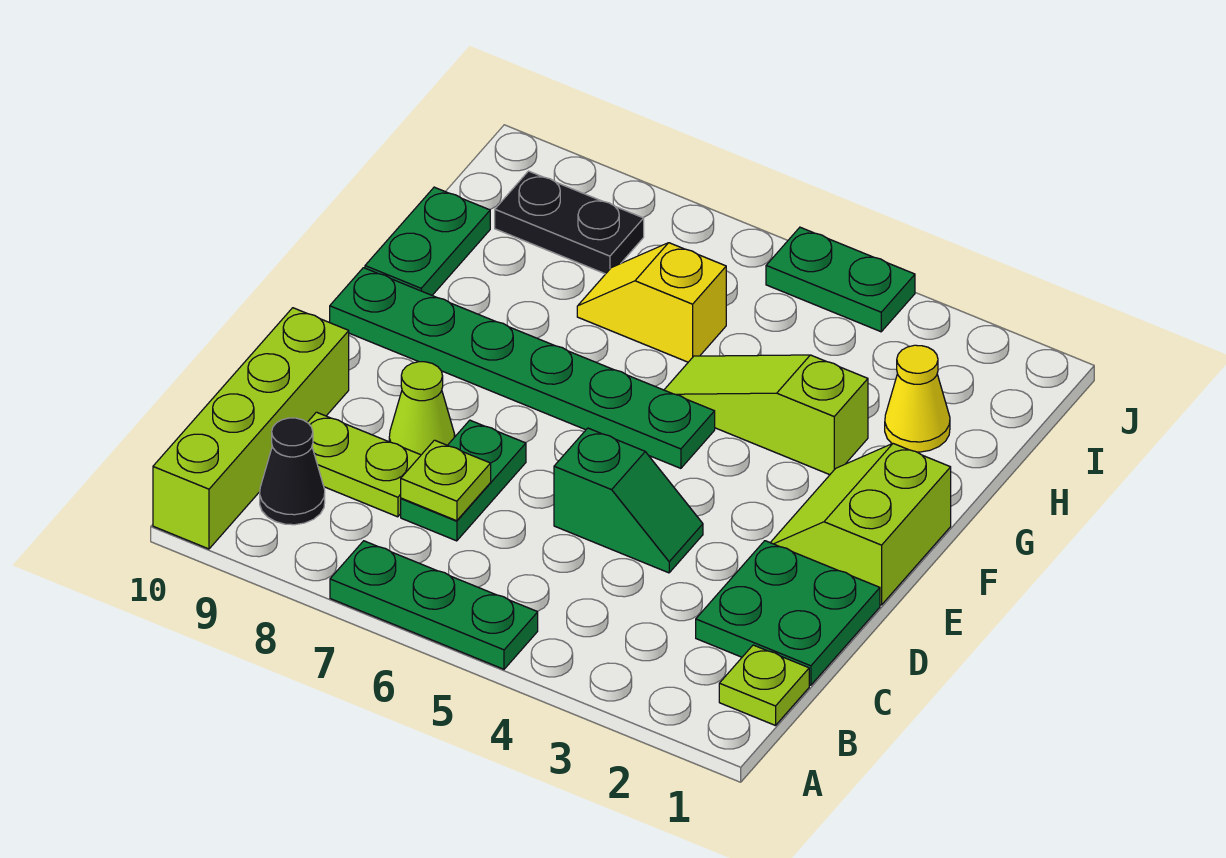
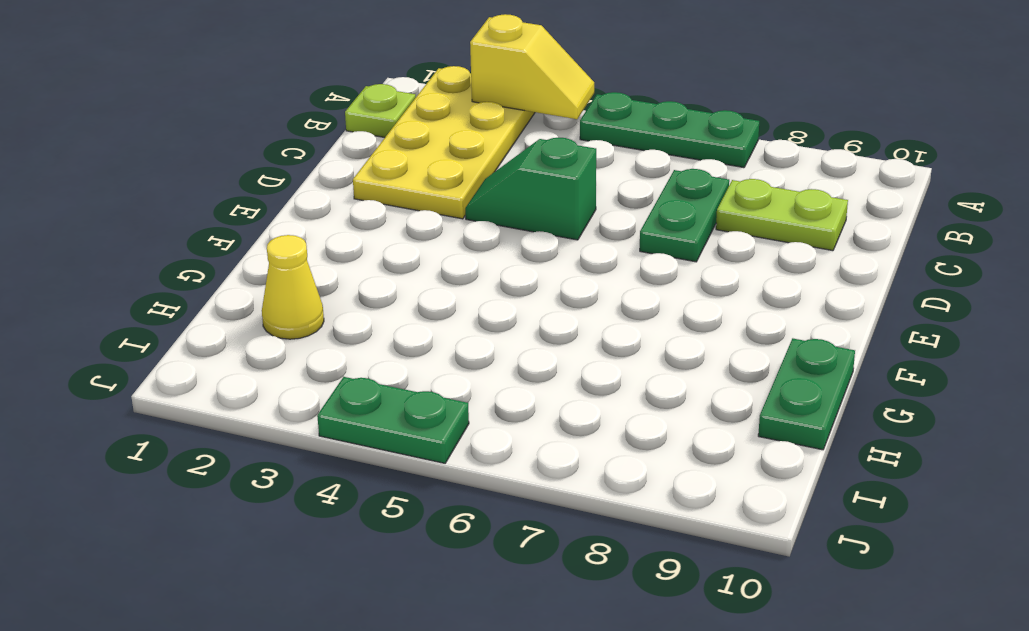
yellow plate A2:D3 level 1 -> green plate C1:D2 level 1
yellow slope A3:A4 level 2 top 3 -> yellow slope H6:H7 level 1 top 6
none -> lime brick A10:D10 level 1
none -> black cone B9 level 1
none -> lime cone D8 level 1

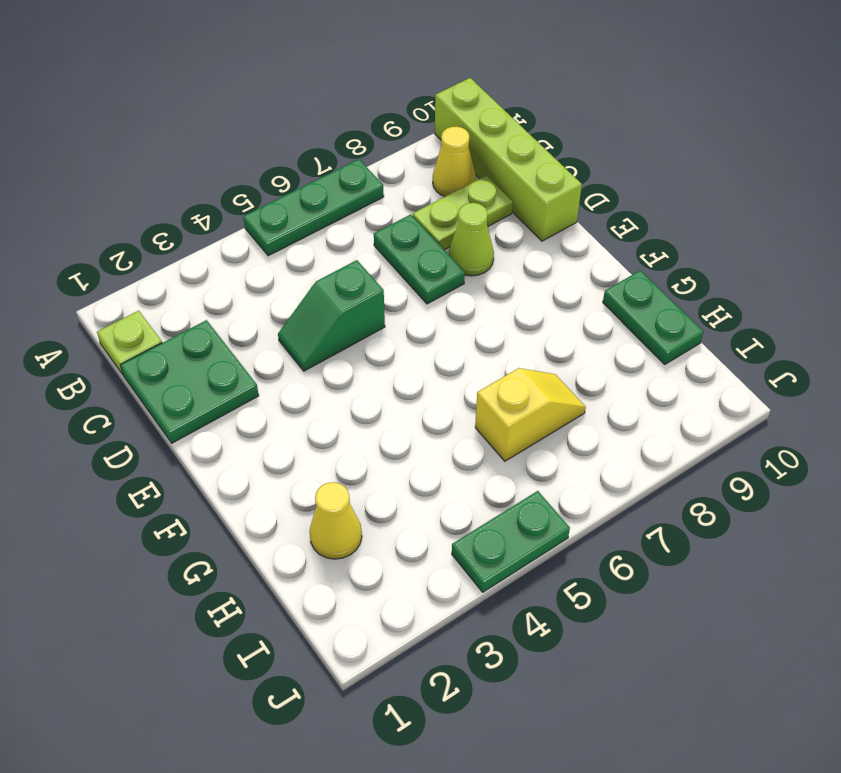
yellow cone B9 level 1 -> black cone B9 level 1
none -> lime slope E1:F2 level 1 top 1
none -> green plate F5:F10 level 1
none -> lime slope G3:G5 level 1 top 3

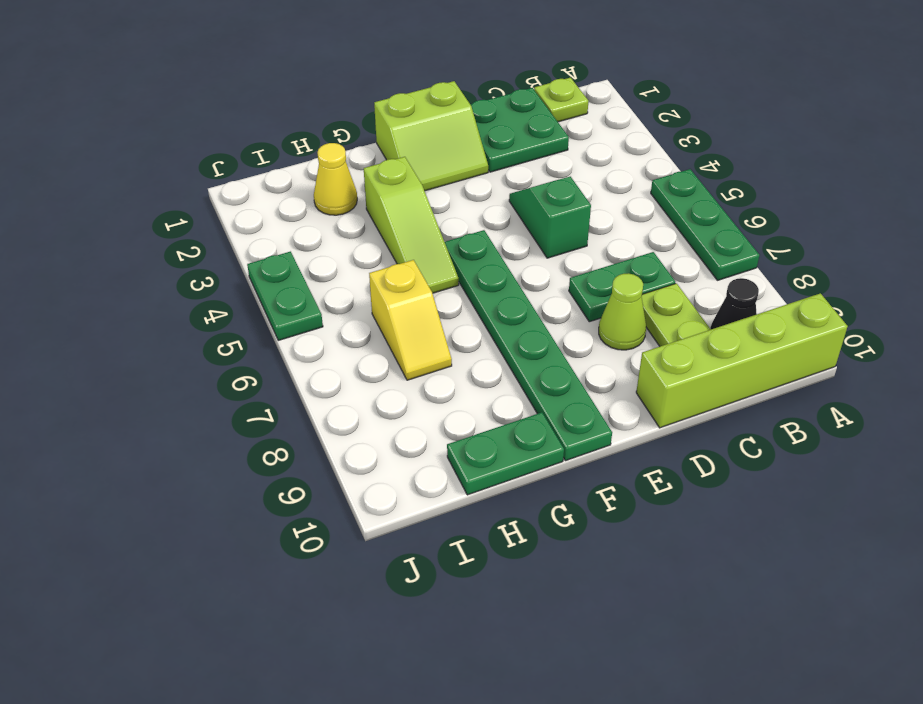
none -> black plate I8:I9 level 1
none -> lime plate C7 level 2

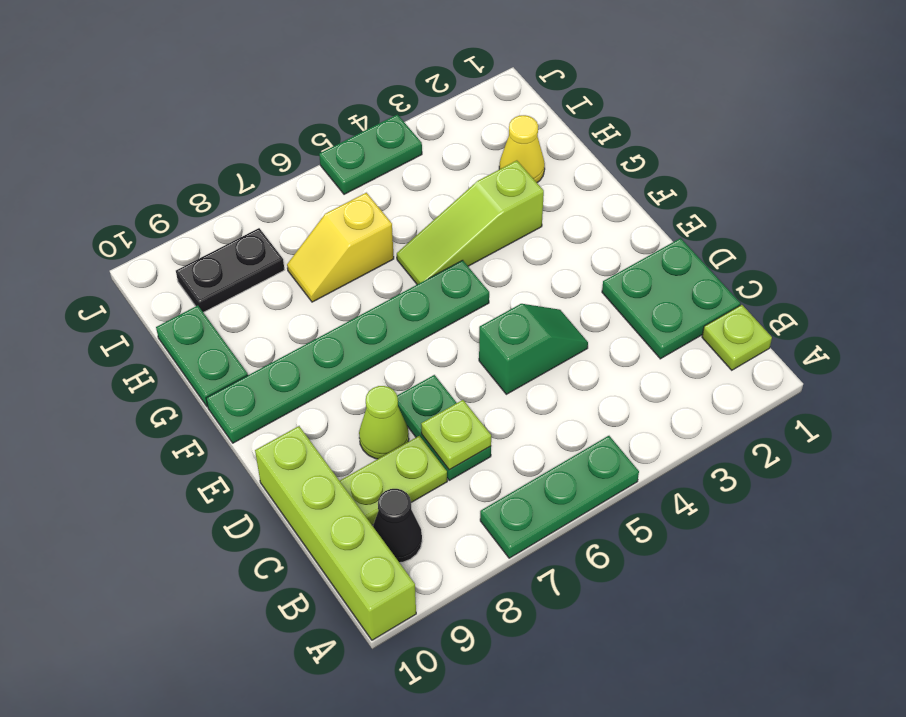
none -> lime slope E1:F2 level 1 top 1

